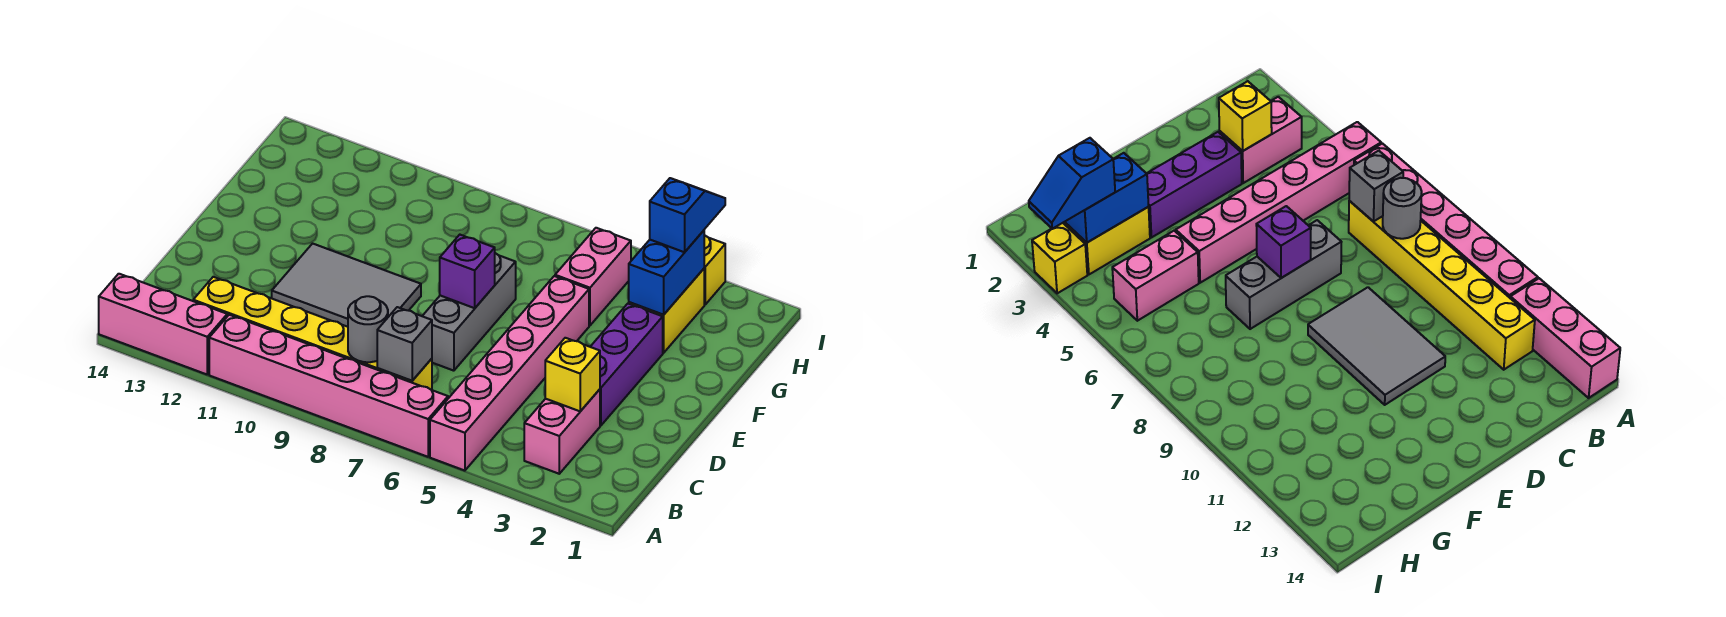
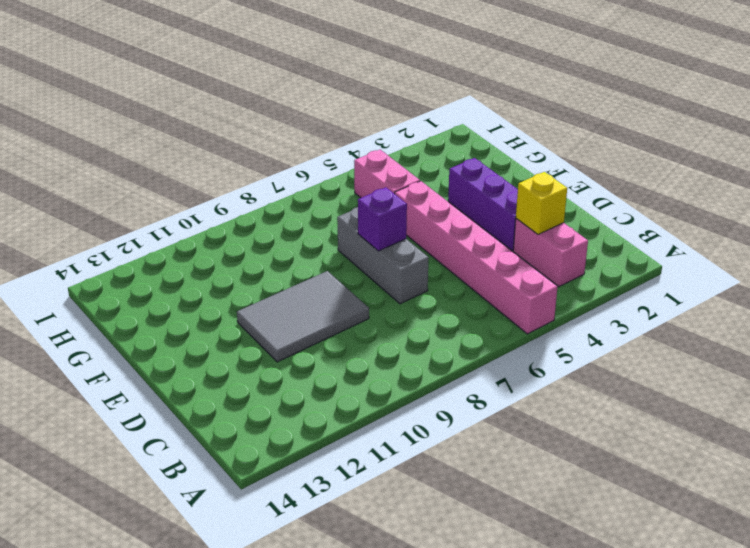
none -> pink brick A6:A11 level 1
none -> pink brick A12:A14 level 1
none -> yellow brick B7:B12 level 1

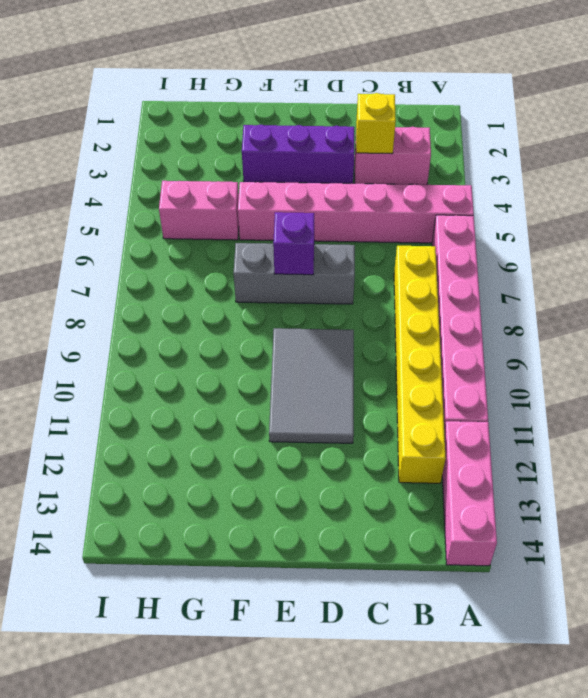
none -> yellow brick G3:H3 level 1
none -> yellow brick I3 level 1
none -> grey brick B7 level 2

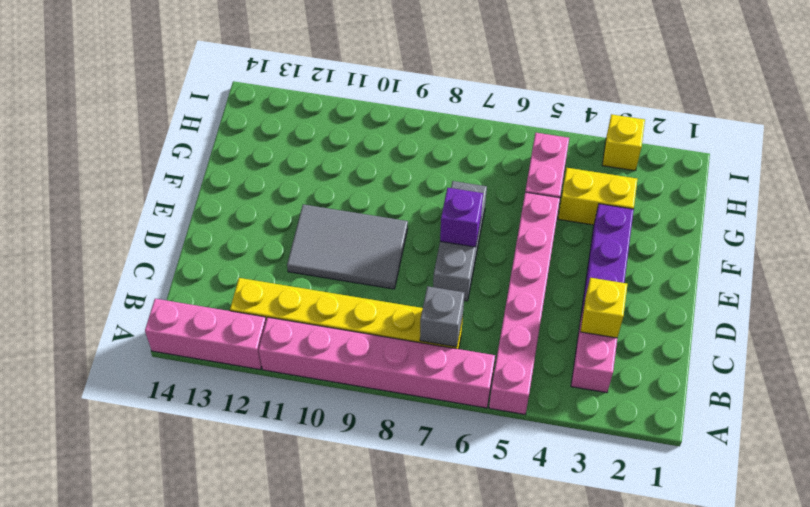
yellow brick G3:G4 level 1 -> yellow brick G3:H3 level 1
none -> grey round brick B8 level 2
none -> blue brick G3:H3 level 2
none -> blue slope H3:I3 level 3 top H

